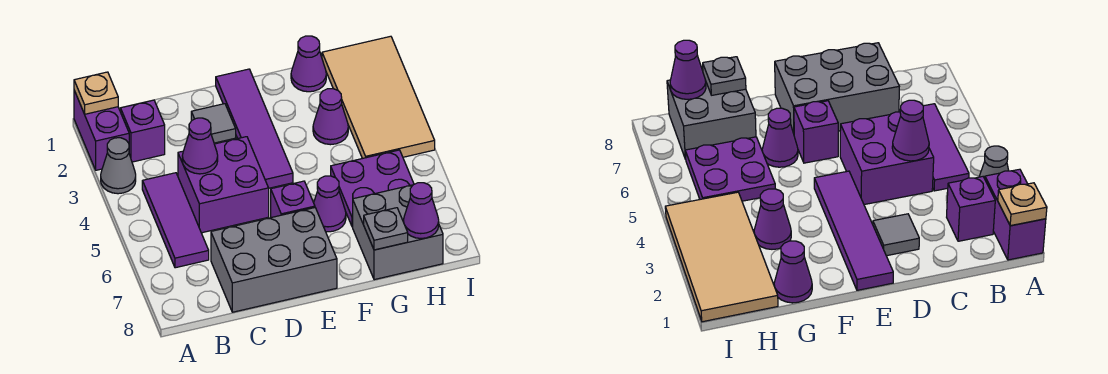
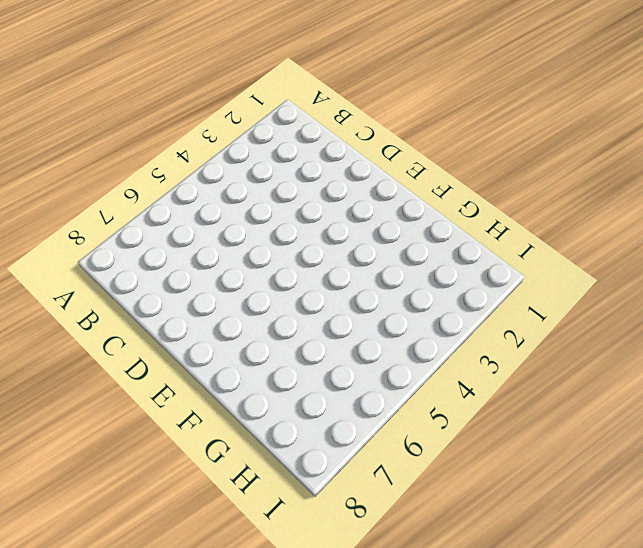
none -> purple brick A1:A2 level 1
none -> grey cone A3 level 1
none -> purple brick B2 level 1

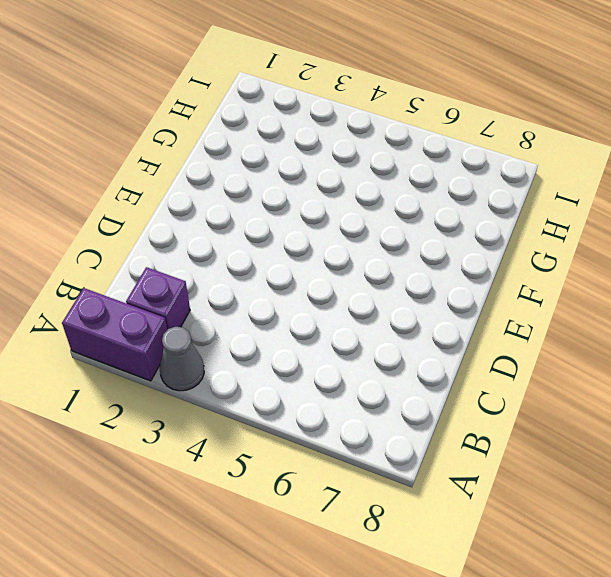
none -> purple tile B4:B6 level 1
none -> purple brick C4:D5 level 1
none -> grey brick C7:E8 level 1

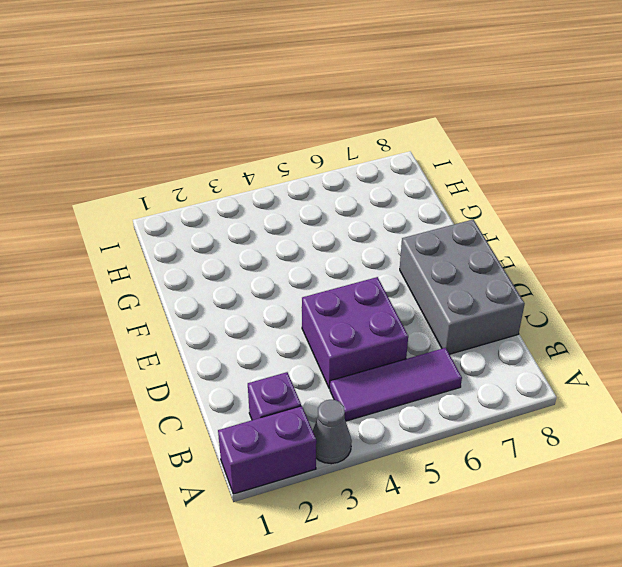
none -> grey tile D2 level 1
none -> purple tile E1:E4 level 1
none -> purple brick E6 level 1

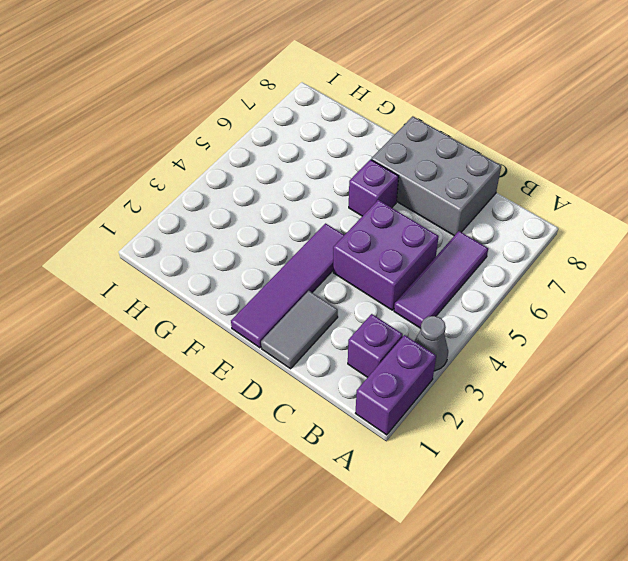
grey tile D1:D2 level 1 -> grey tile D2 level 1
none -> purple cone F6 level 1
none -> purple cone G1 level 1
none -> purple cone G3 level 1

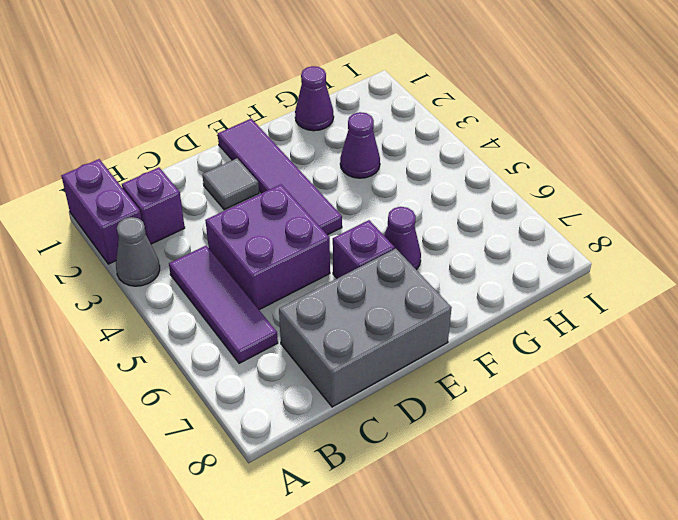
none -> purple plate G5:H6 level 1
none -> grey brick G7:H8 level 1
none -> tan tile H1:I4 level 1

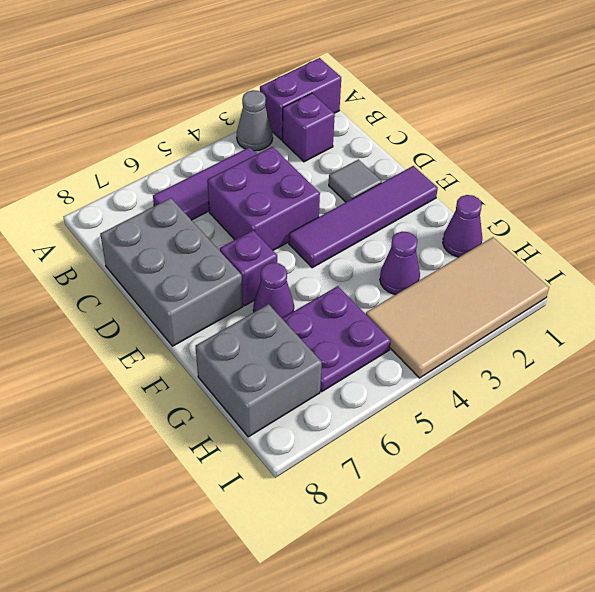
none -> tan plate A1 level 2
none -> purple cone C4 level 2
none -> grey plate G8 level 2

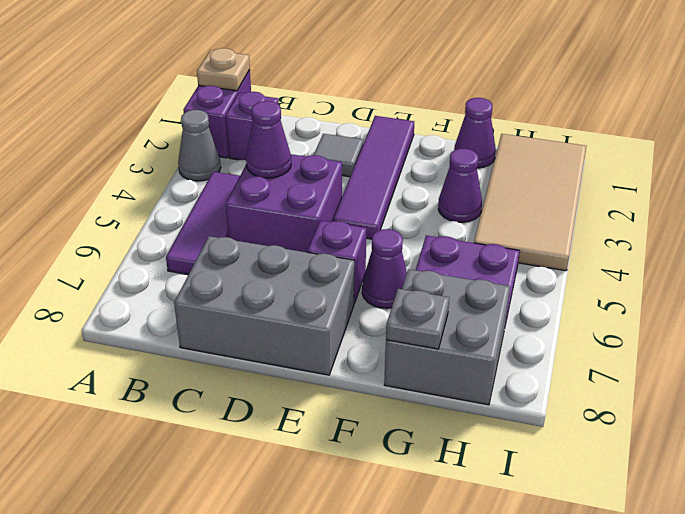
none -> purple cone H8 level 2

